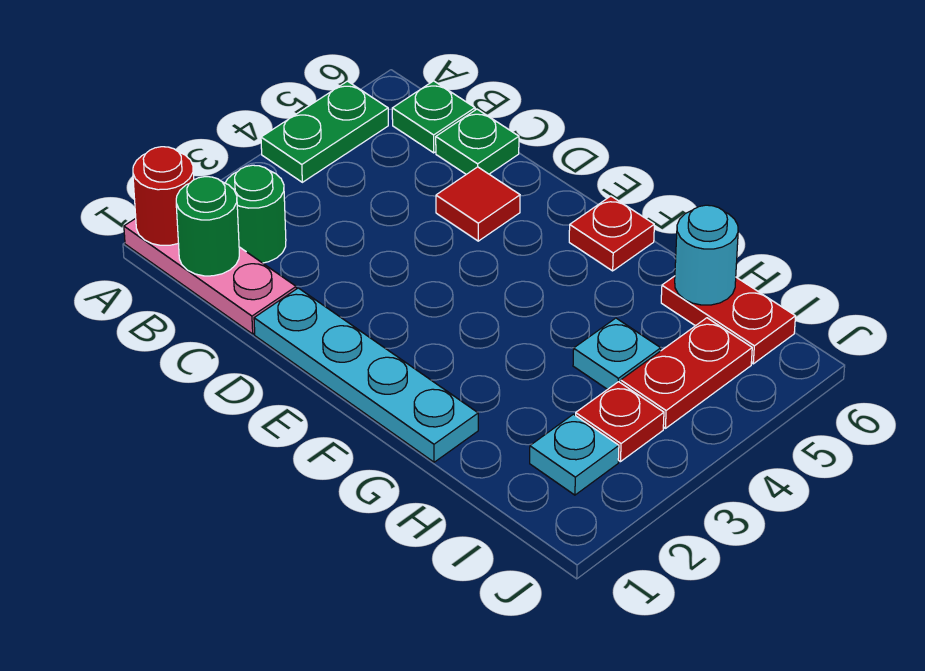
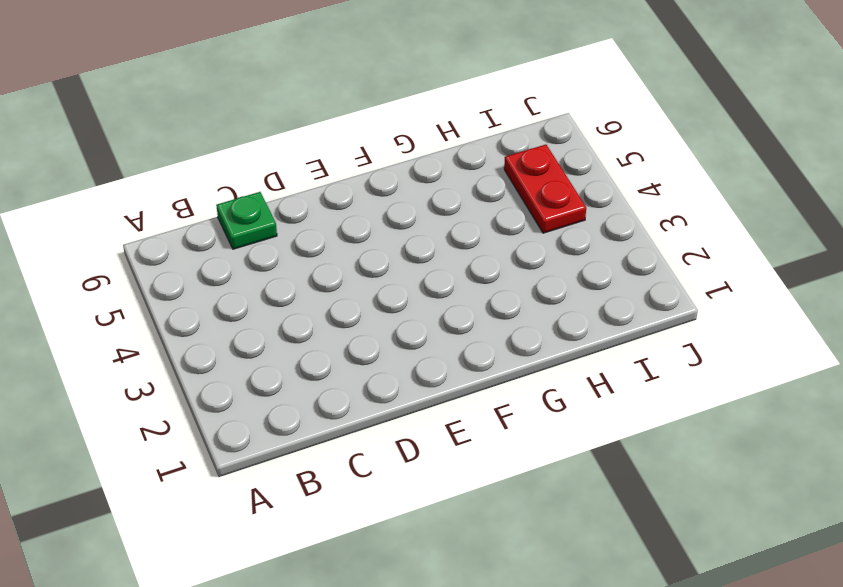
none -> pink plate A1:C1 level 1
none -> green plate A4:A5 level 1
none -> green round brick B2 level 1

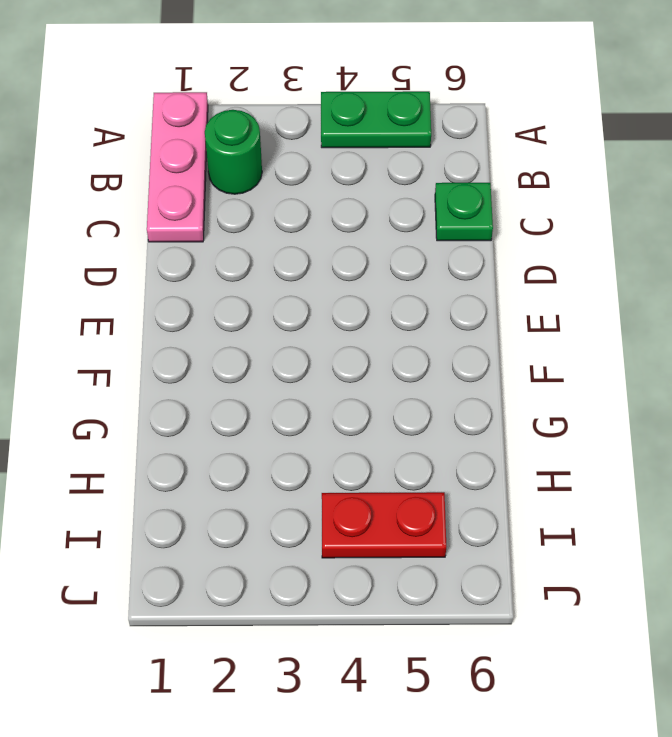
none -> green plate B6 level 1
none -> cyan plate D1:G1 level 1
none -> red tile D5 level 1

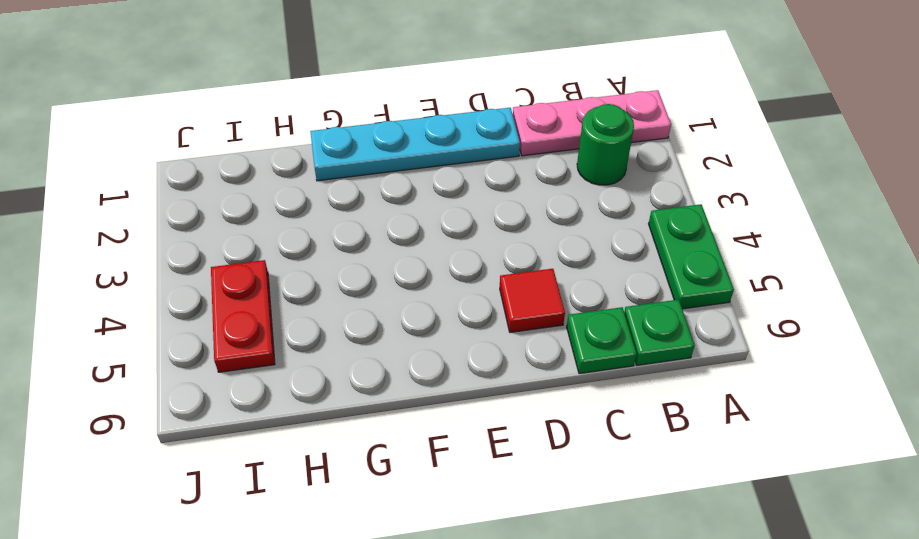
none -> red plate F6 level 1
none -> cyan plate H4 level 1
none -> red plate H6:I6 level 1

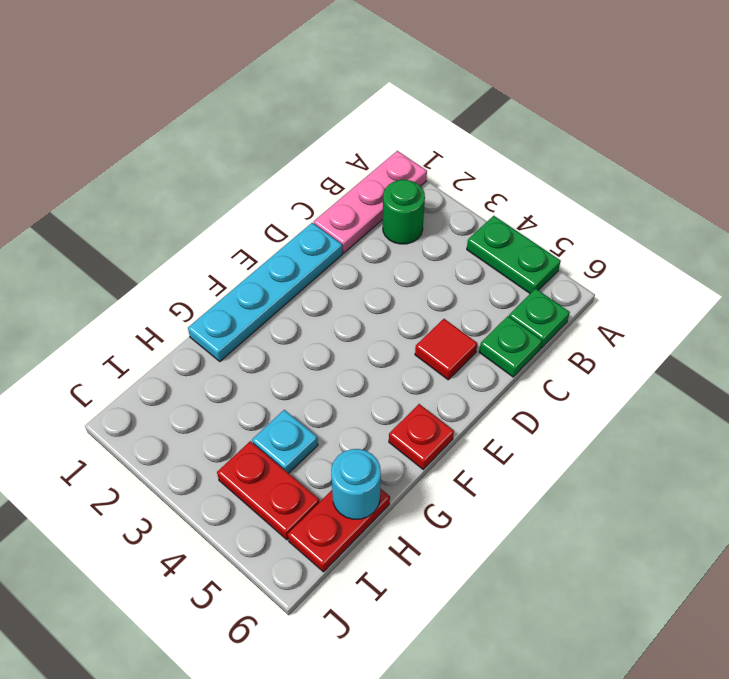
none -> cyan plate I2 level 1
none -> red plate I3 level 1
none -> red round brick A1 level 2

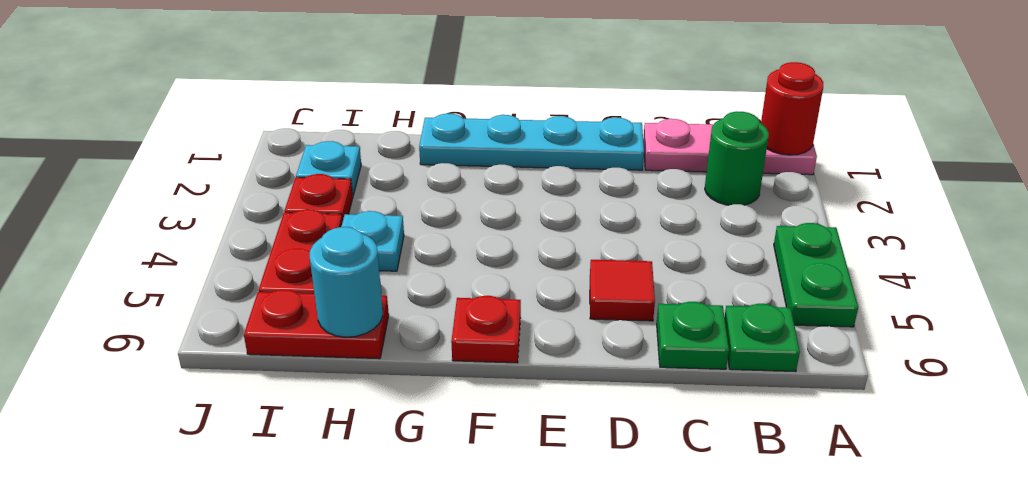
none -> green round brick B1 level 2

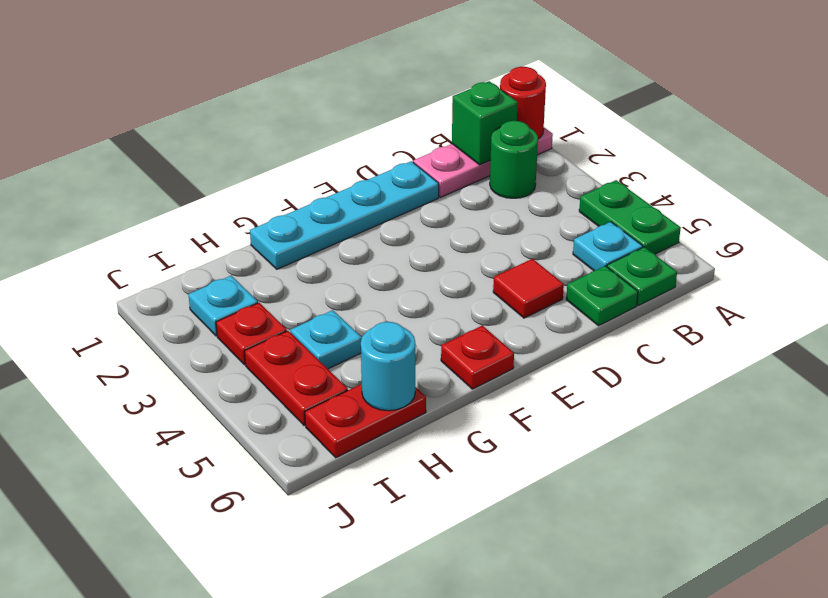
green brick B1 level 2 -> green round brick B1 level 2
cyan plate B5 level 1 -> none

